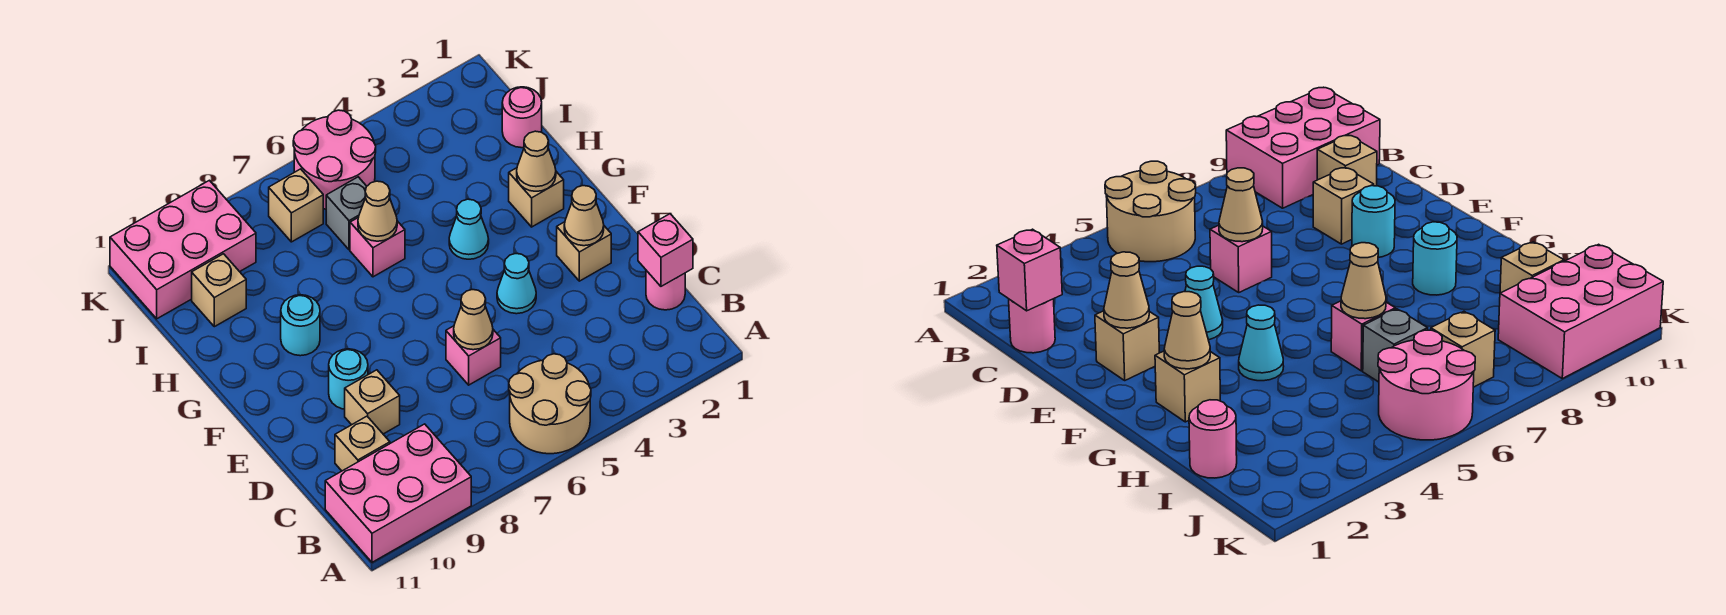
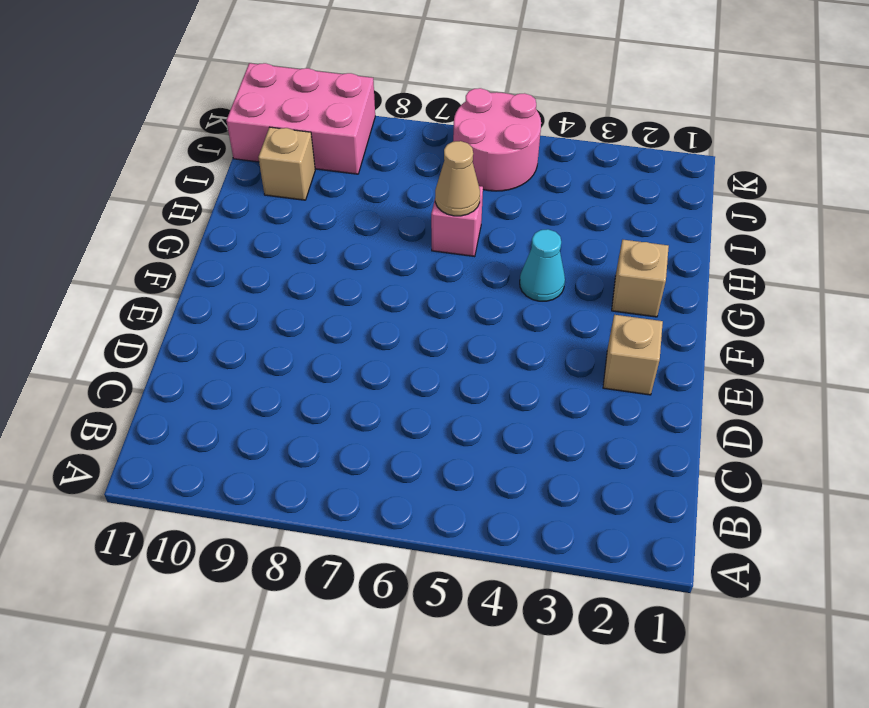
none -> tan round brick A5:B6 level 1
none -> pink brick A9:B11 level 1
none -> pink round brick C1 level 1

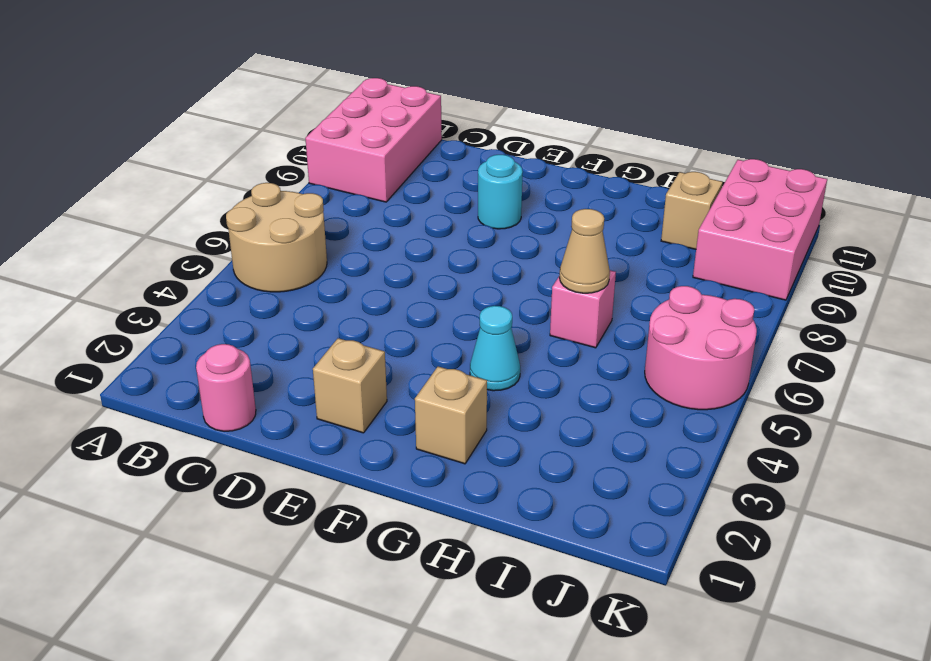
none -> tan brick C10 level 1
none -> pink brick D6 level 1
none -> tan brick D9 level 1

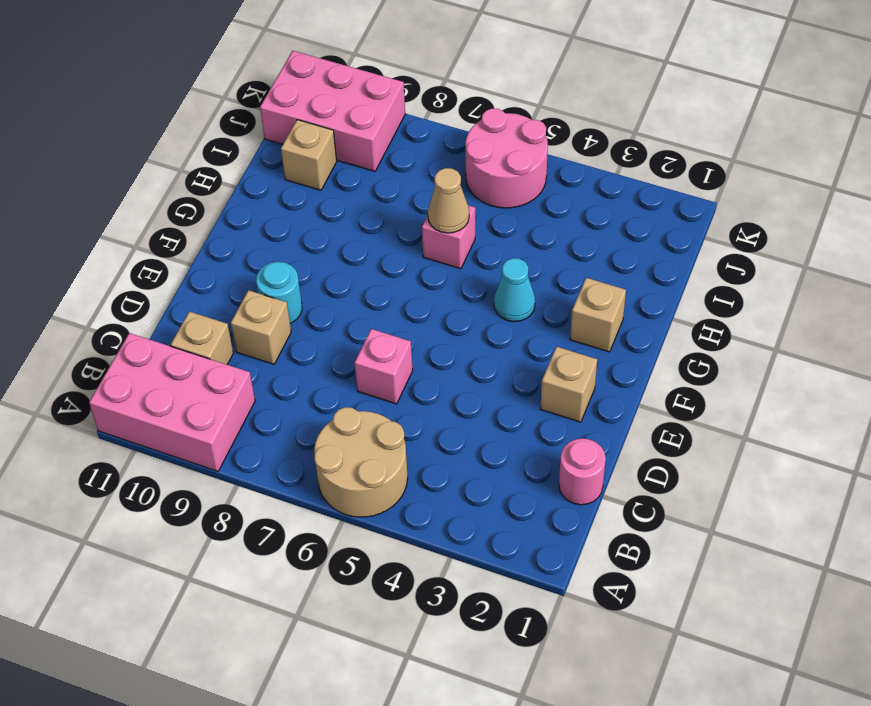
none -> cyan cone E4 level 1
none -> cyan round brick G9 level 1
none -> pink round brick I1 level 1

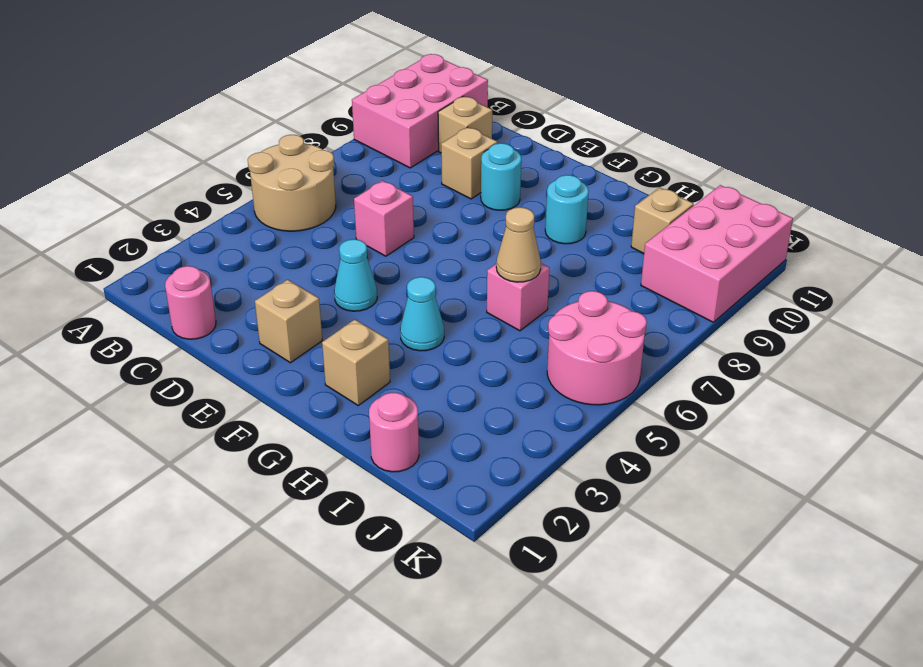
none -> grey brick I6 level 1
none -> tan brick J7 level 1
none -> pink brick C1 level 2

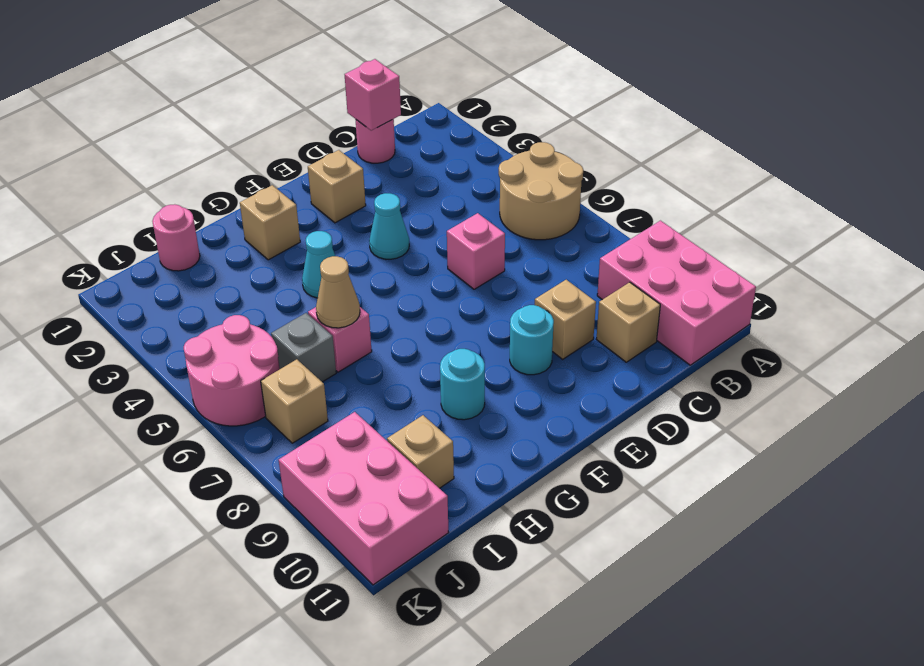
none -> tan cone D6 level 2
none -> tan cone E2 level 2
none -> tan cone G2 level 2

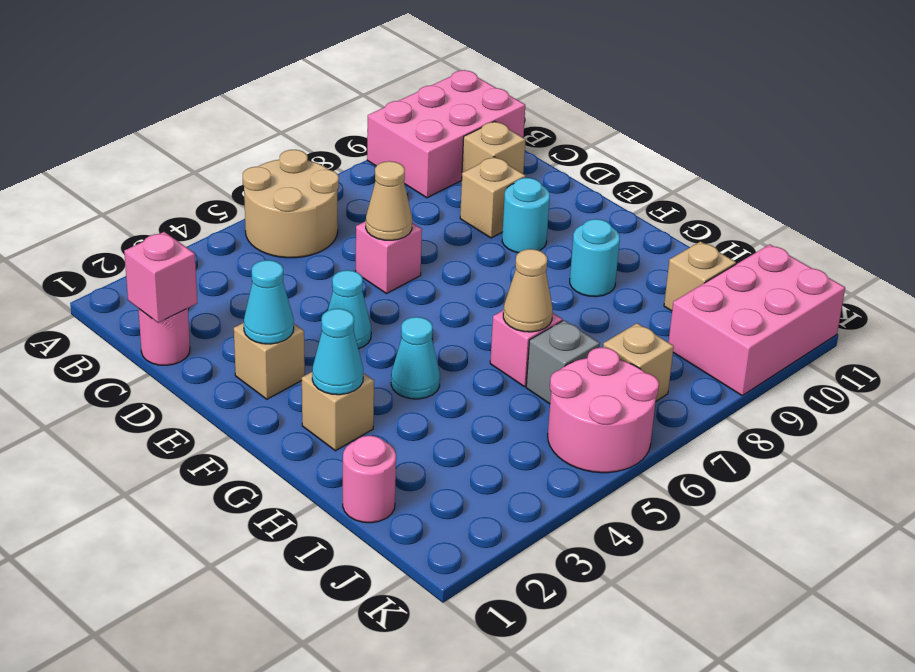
cyan cone E2 level 2 -> tan cone E2 level 2
cyan cone G2 level 2 -> tan cone G2 level 2

